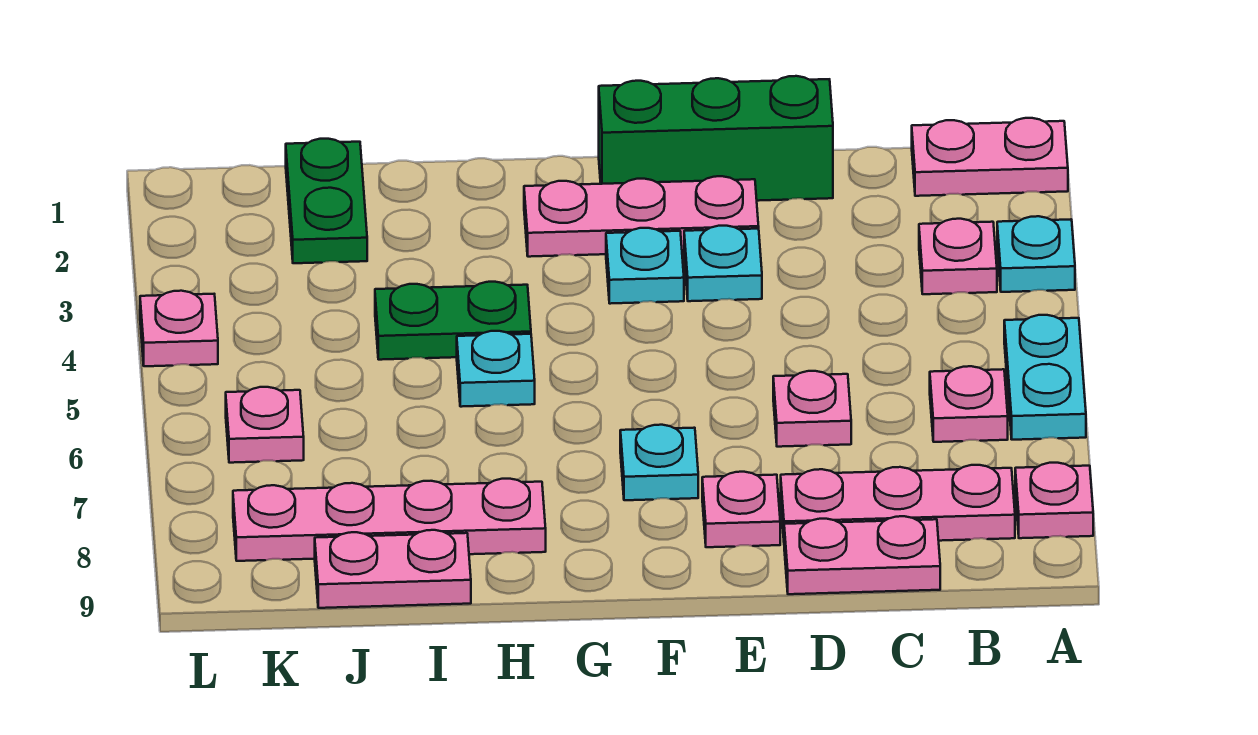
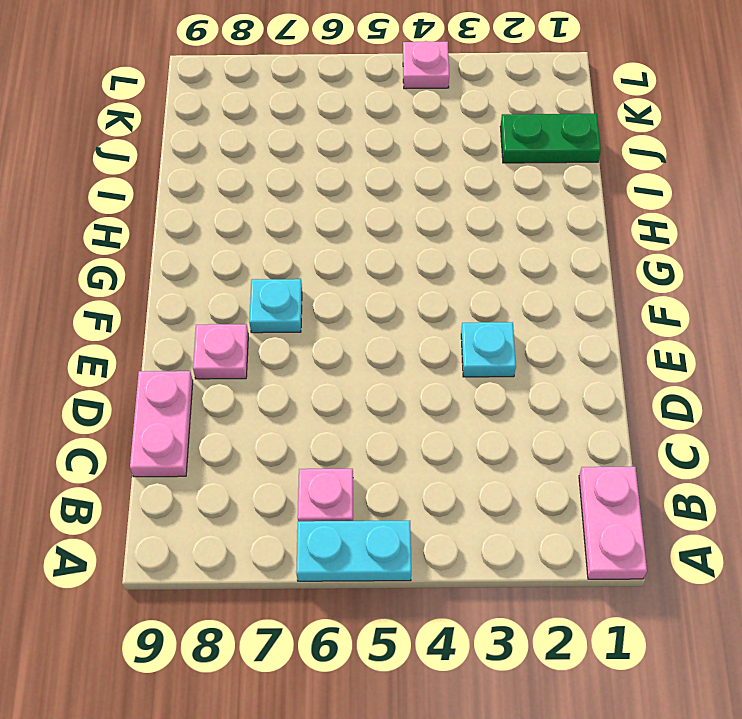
none -> cyan plate A3 level 1
none -> pink plate A8 level 1
none -> pink plate B3 level 1

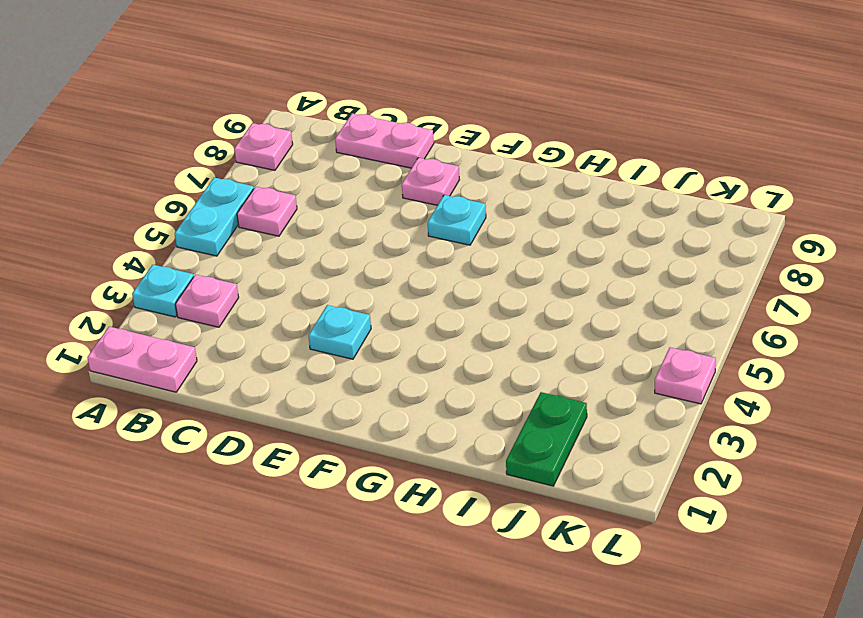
none -> pink plate B8:D8 level 1
none -> green brick D1:F1 level 1
none -> pink plate D6 level 1

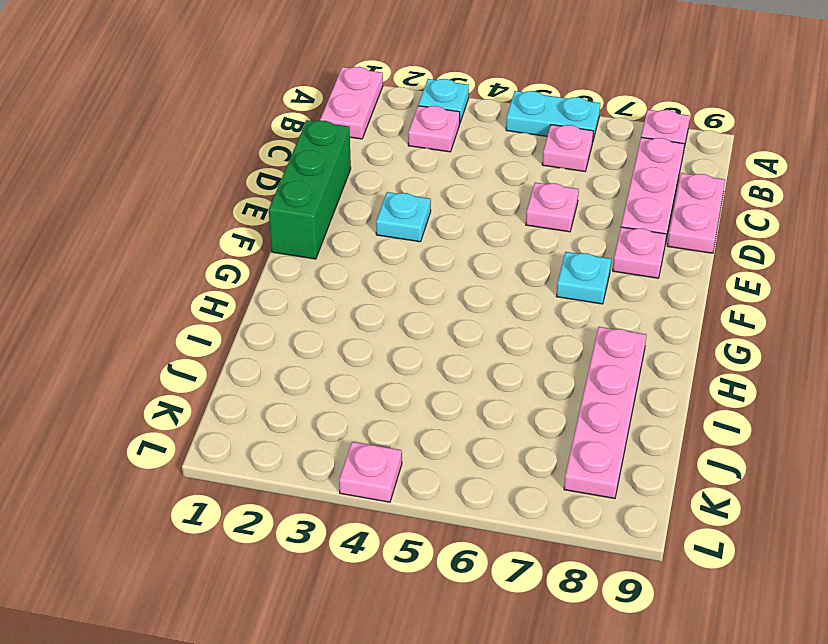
none -> pink plate E2:G2 level 1
none -> cyan plate F3 level 1
none -> green plate H4:I4 level 1

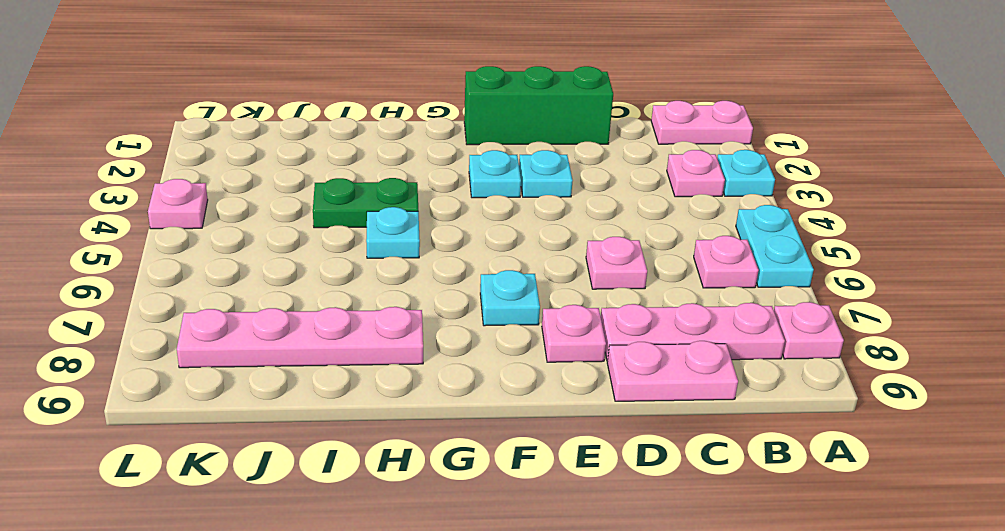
none -> pink plate E2:G2 level 1
none -> pink plate I9:J9 level 1
none -> green plate J1:J2 level 1

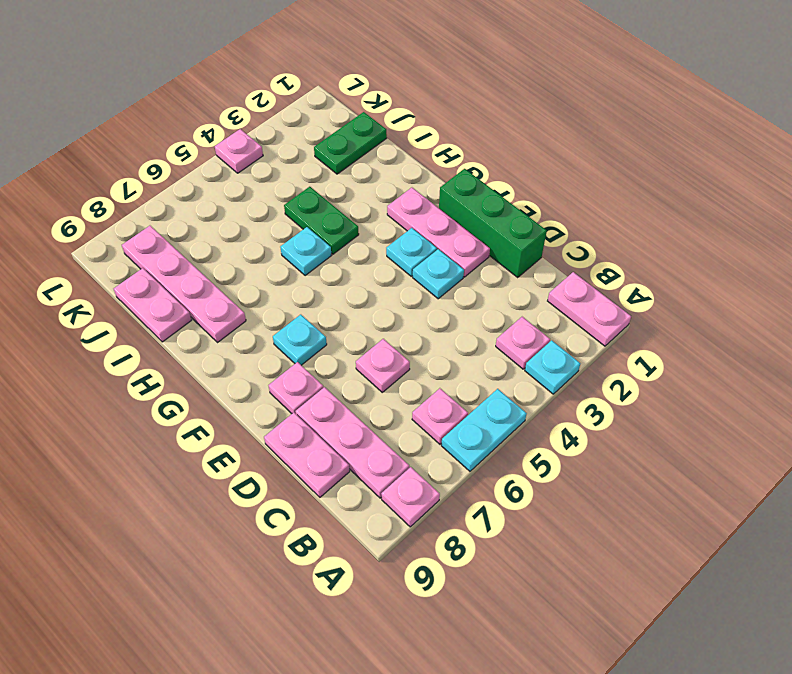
none -> pink plate K6 level 1

